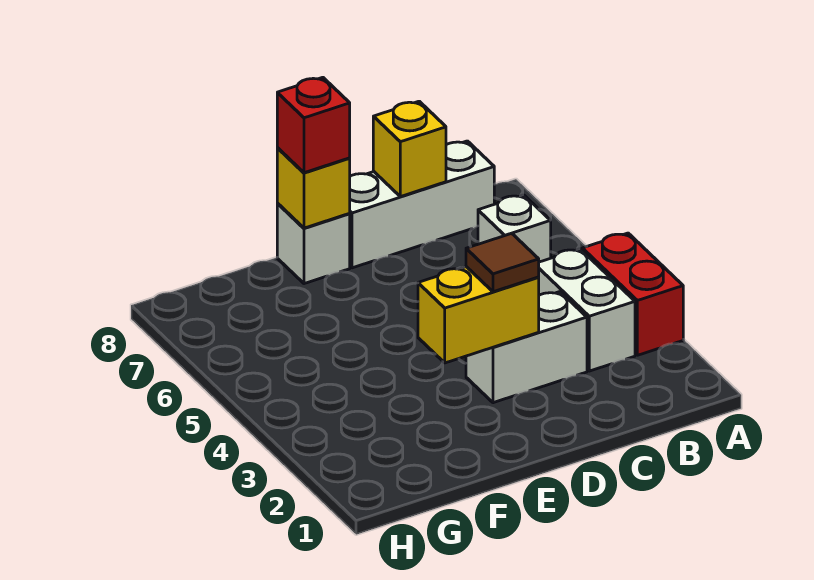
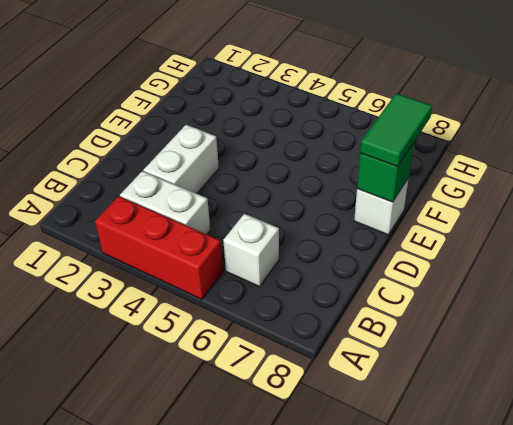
red brick A3:A5 level 1 -> red brick A3:A4 level 1
green brick E8 level 2 -> yellow brick E8 level 2
green tile E8:F8 level 3 -> red brick E8 level 3
none -> white brick B8:D8 level 1
none -> yellow brick C8 level 2

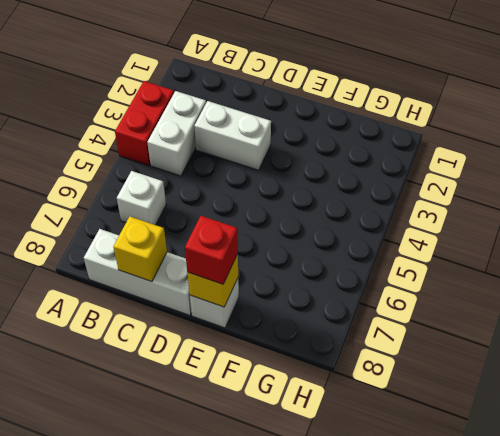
none -> yellow brick D3:E3 level 2
none -> brown tile D3 level 3

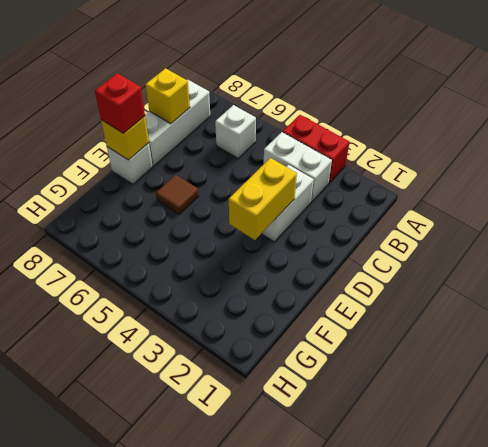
brown tile E6 level 1 -> brown tile D3 level 3

